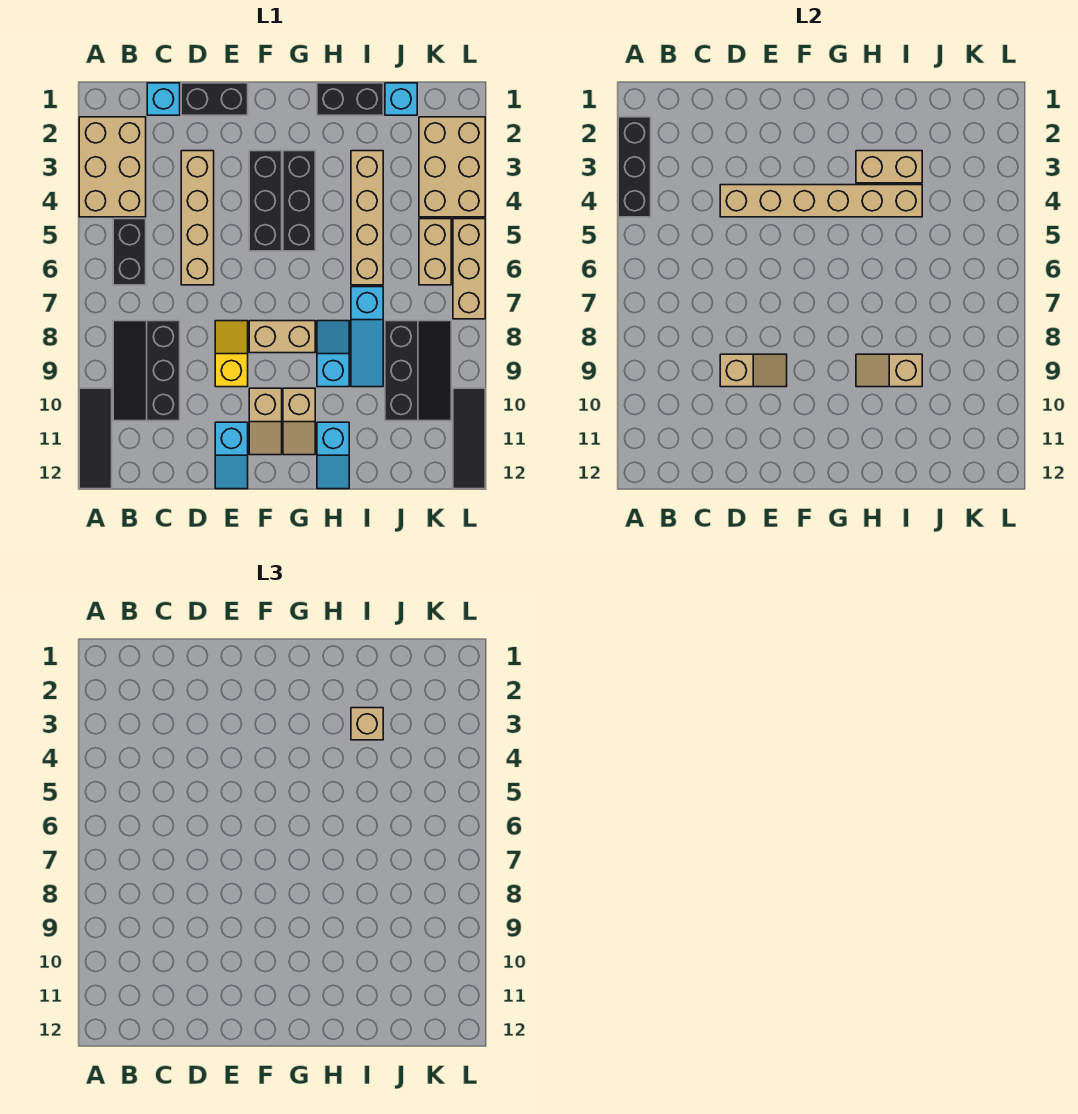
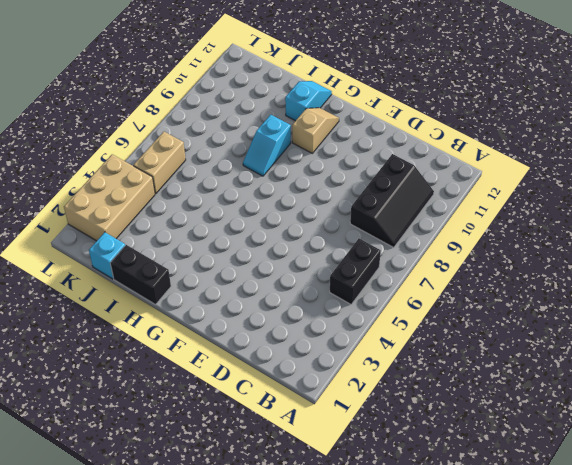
none -> tan brick A2:B4 level 1
none -> black tile A10:A12 level 1
none -> cyan brick C1 level 1
none -> black brick D1:E1 level 1

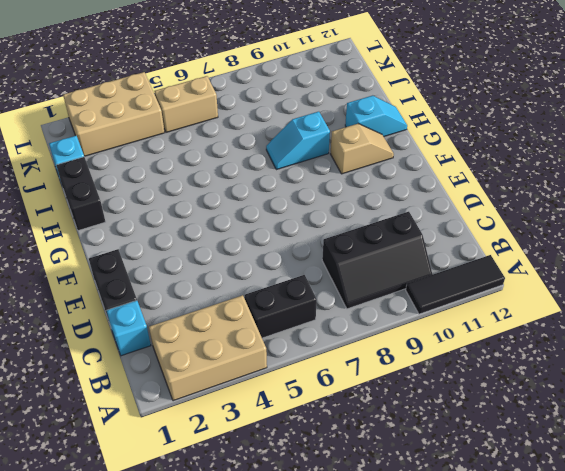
none -> tan brick D3:D6 level 1
none -> yellow slope E8:E9 level 1 top 9
none -> cyan slope E11:E12 level 1 top 11
none -> black brick F3:F5 level 1

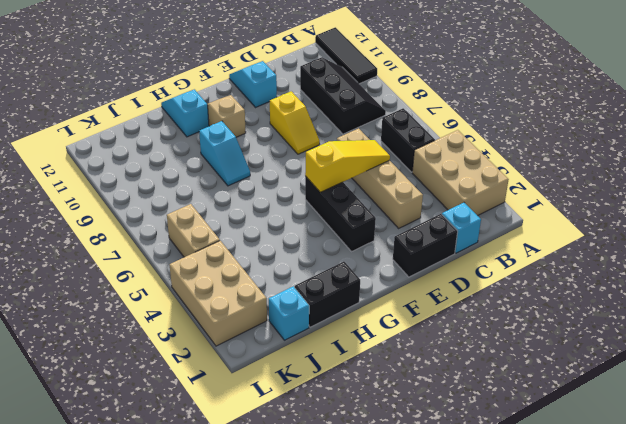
yellow slope D5:F5 level 2 top F -> none
none -> tan brick F8:G8 level 1
none -> tan slope F10:F11 level 1 top 10
none -> black brick G3:G5 level 1
none -> tan brick I3:I6 level 1

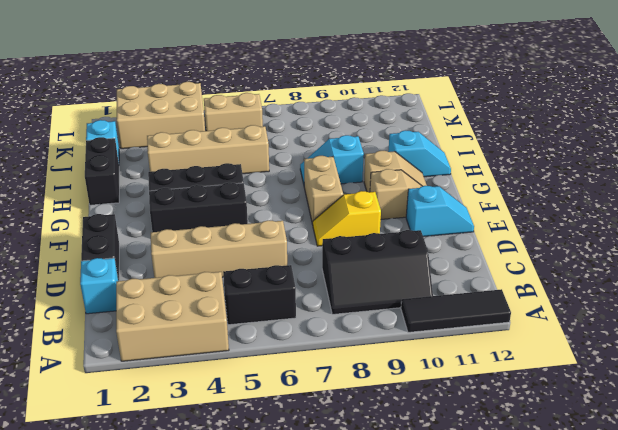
none -> cyan slope I7:I9 level 1 top 7
none -> black slope J8:K10 level 1 top J
none -> tan brick L5:L7 level 1
none -> black tile L10:L12 level 1

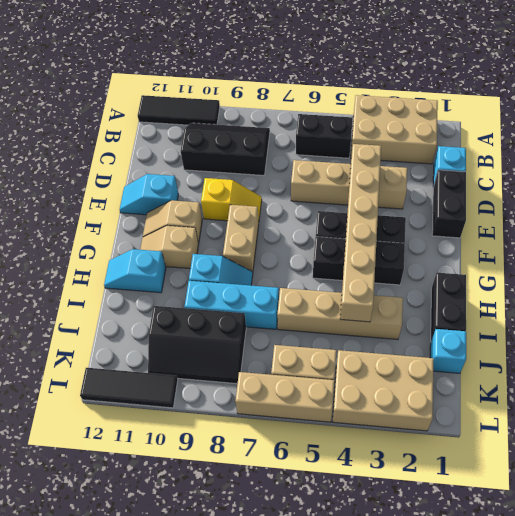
cyan brick I7:I9 level 1 -> cyan slope I7:I9 level 1 top 7
none -> black brick A2:A4 level 2
none -> tan slope D9:E9 level 2 top D
none -> tan brick H3:I3 level 2
none -> tan slope H9:I9 level 2 top I

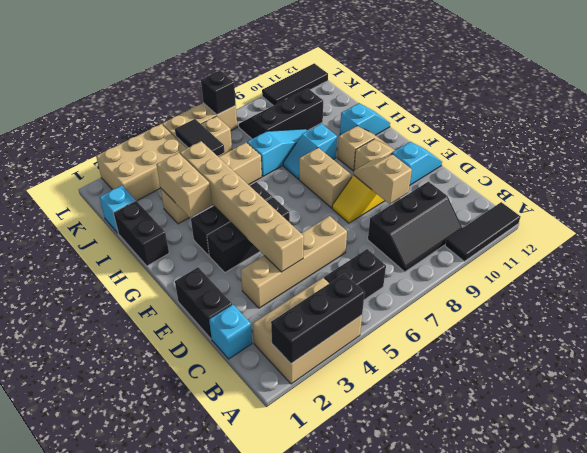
black tile J5:K5 level 2 -> none
black brick L7 level 2 -> none
none -> tan slope H9:I9 level 2 top I
none -> tan brick I3 level 3

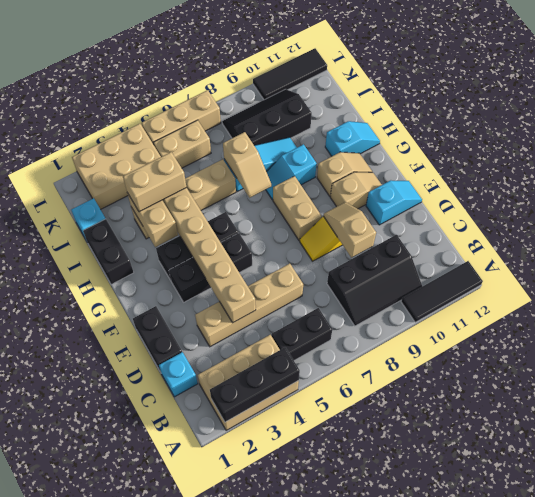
tan slope H7:I7 level 2 top I -> tan slope H9:I9 level 2 top I
tan brick I3:I4 level 3 -> tan brick I3 level 3

